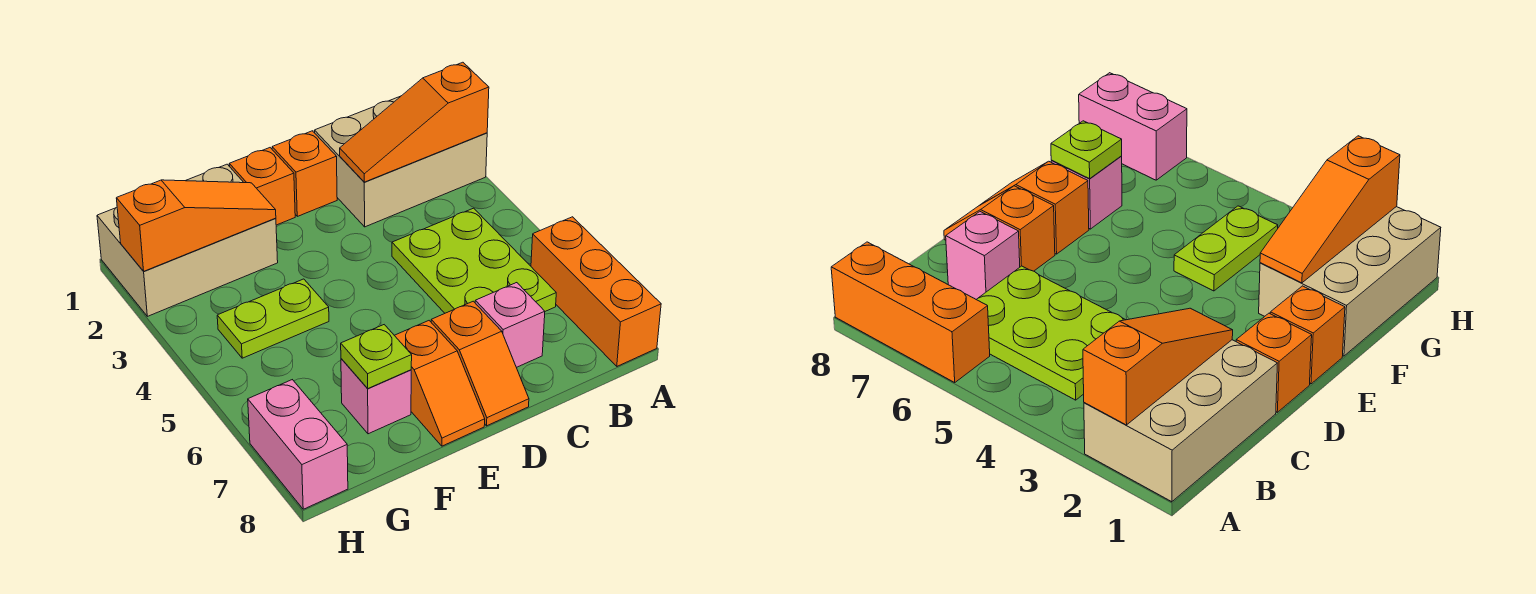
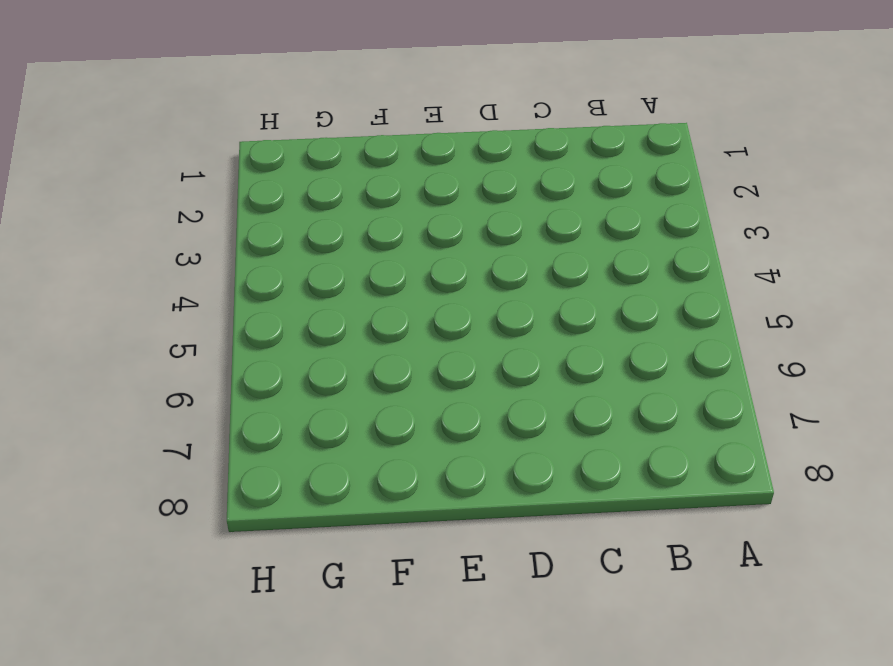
none -> tan brick A1:C2 level 1
none -> orange brick A6:A8 level 1
none -> lime plate B4:C6 level 1

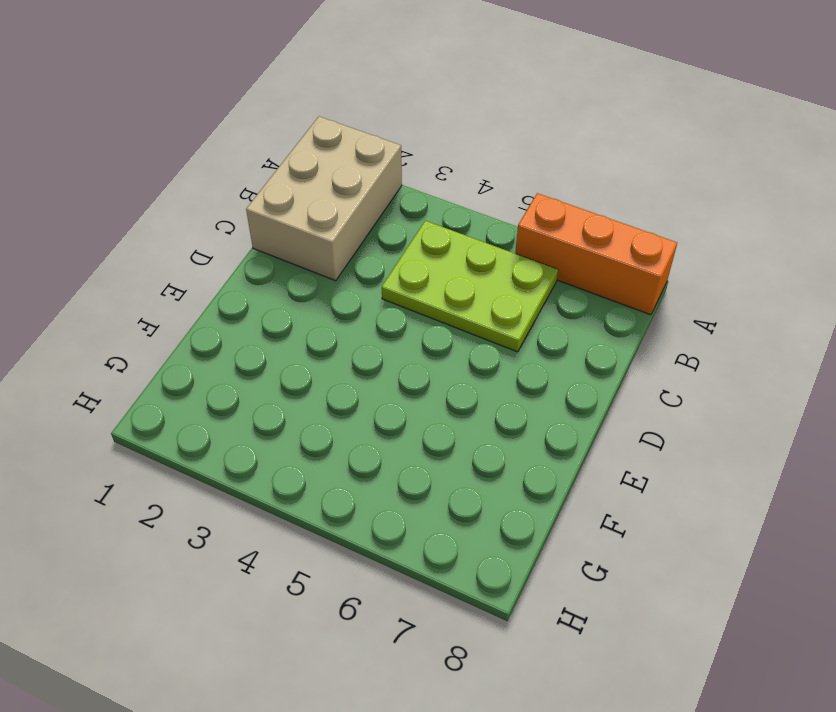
none -> pink brick C7 level 1
none -> orange brick D1 level 1
none -> orange slope D7:D8 level 1 top 7

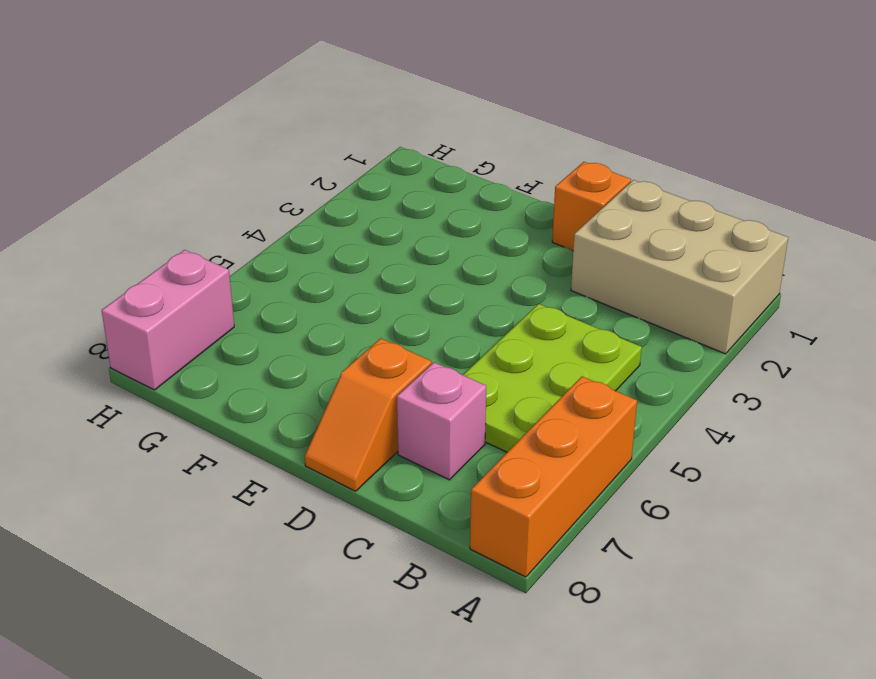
none -> orange brick E1 level 1
none -> orange slope E7:E8 level 1 top 7
none -> tan brick F1:H2 level 1

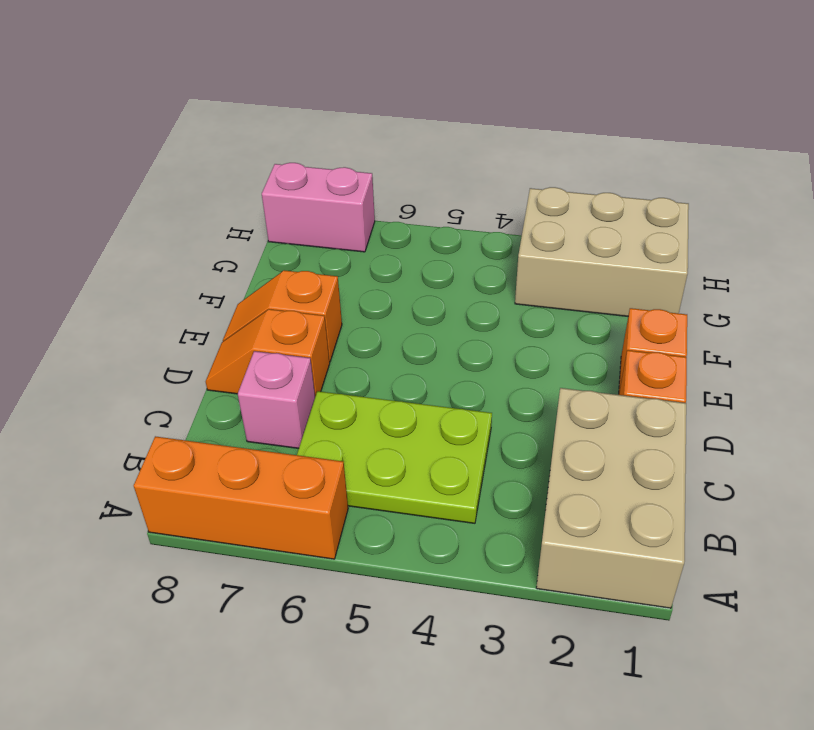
tan brick G1:H3 level 1 -> tan brick F1:H2 level 1
none -> lime plate F4:G4 level 1
none -> pink brick F7 level 1
none -> orange slope A2:C2 level 2 top A

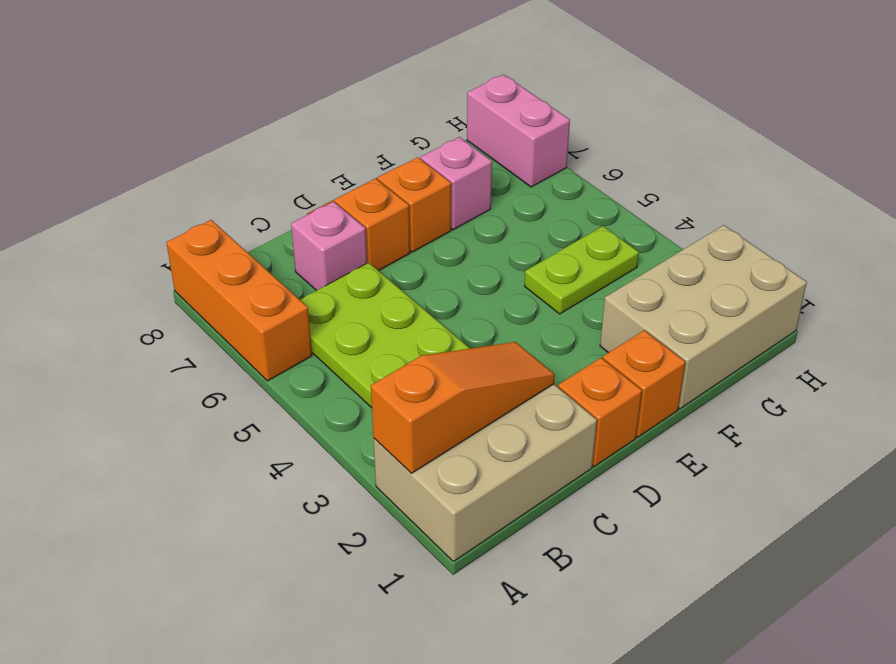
none -> orange slope F2:H2 level 2 top H
none -> lime plate F7 level 2

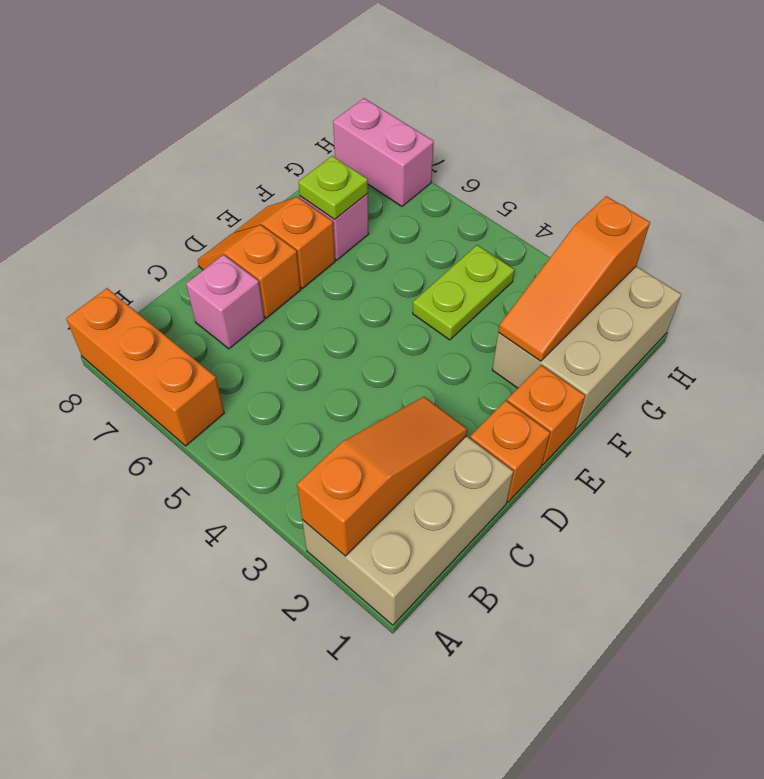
none -> lime plate B4:C6 level 1

